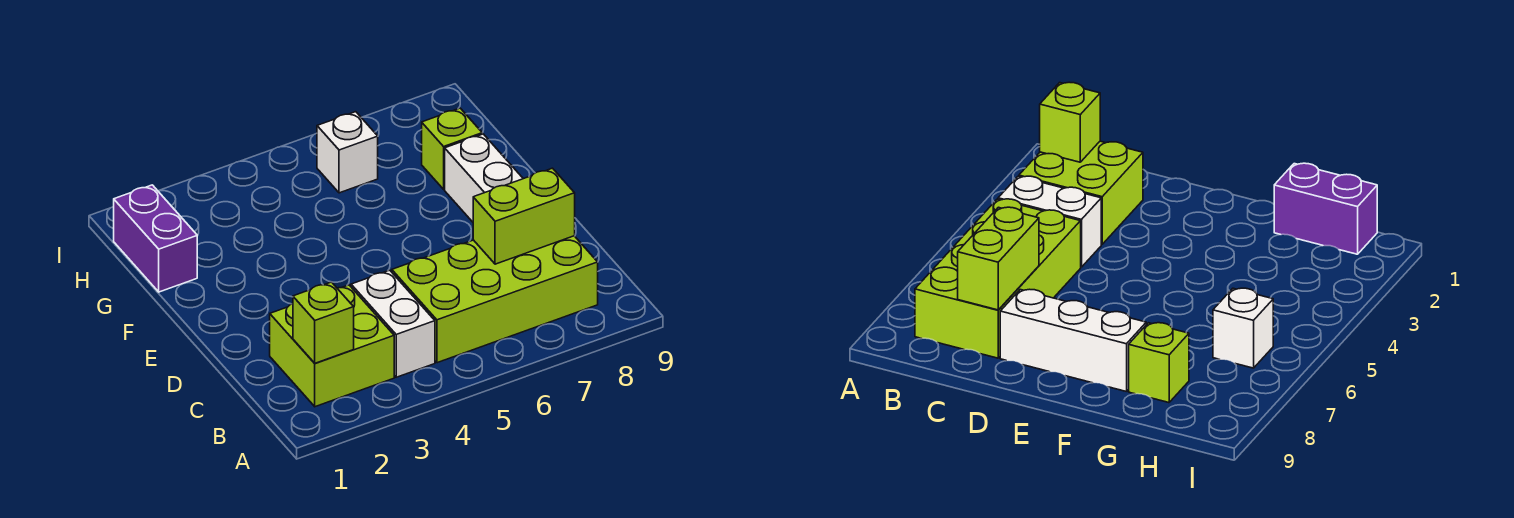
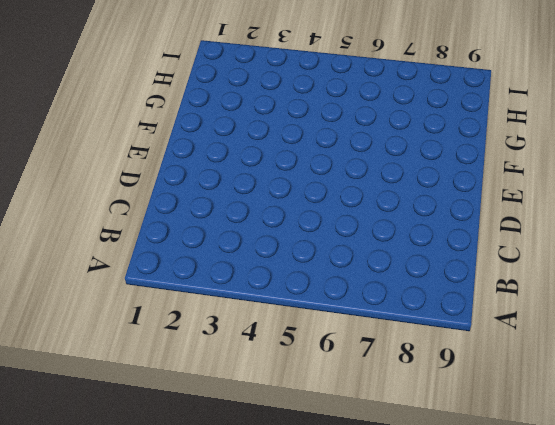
none -> lime brick B2:C3 level 1
none -> white brick B4:C4 level 1

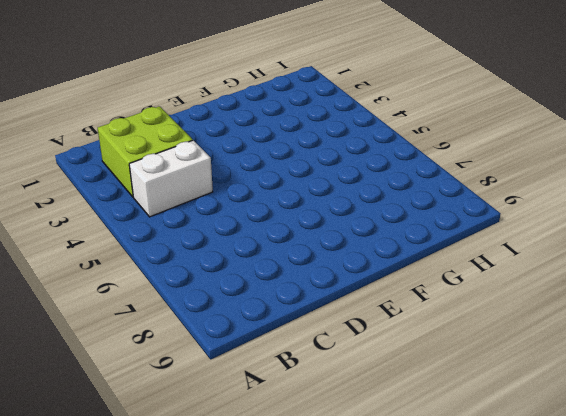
none -> lime brick B5:C8 level 1
none -> white brick D8:F8 level 1

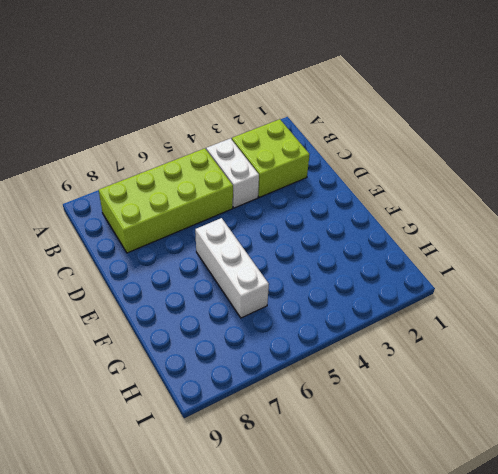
white brick E6:G6 level 1 -> white brick D8:F8 level 1
none -> purple brick G1:H1 level 1
none -> lime brick G8 level 1

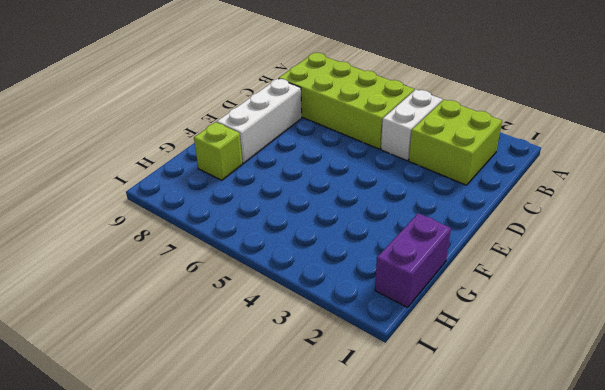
none -> white brick H6 level 1
none -> lime brick B2 level 2

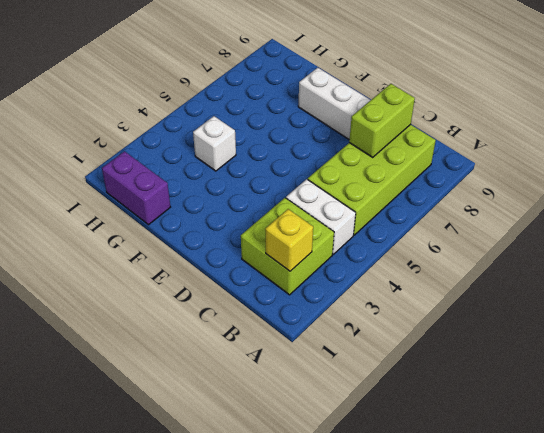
yellow brick B2 level 2 -> lime brick B2 level 2
white brick G4 level 1 -> white brick H6 level 1
none -> lime brick G8 level 1

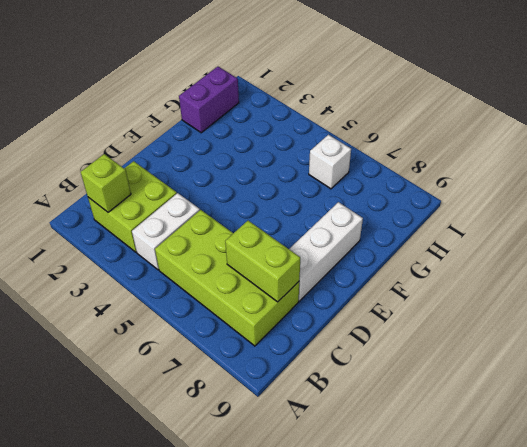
none -> lime brick G8 level 1

